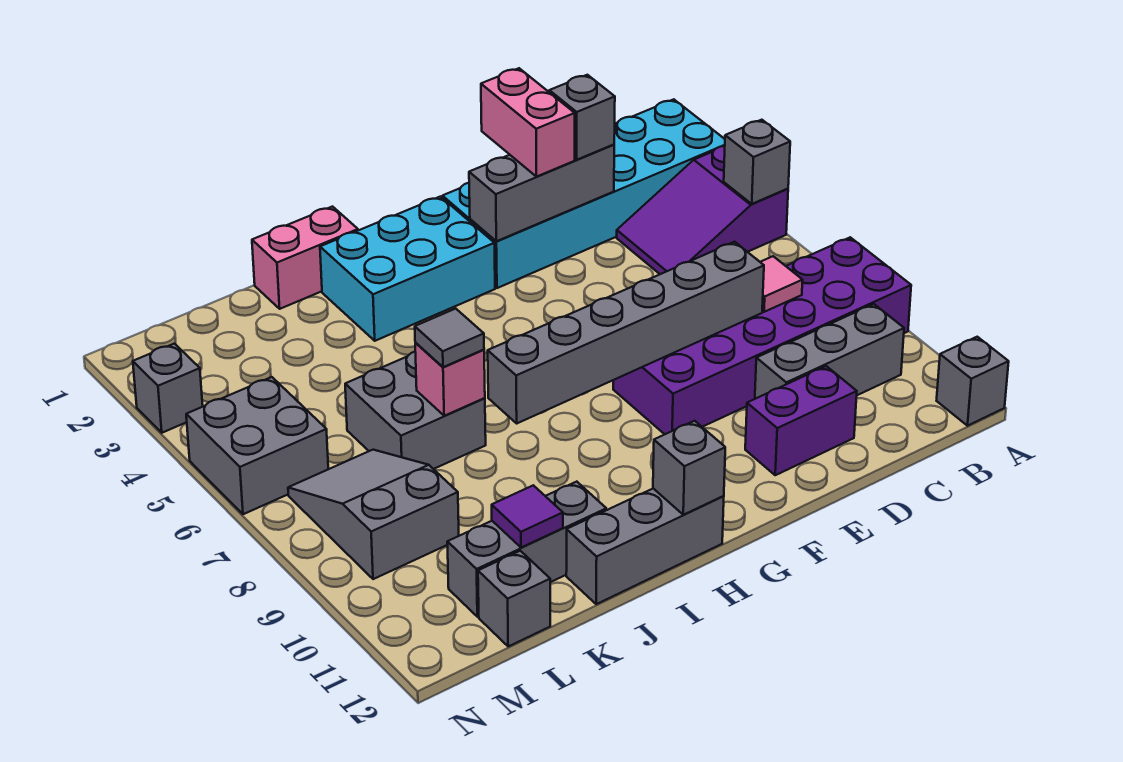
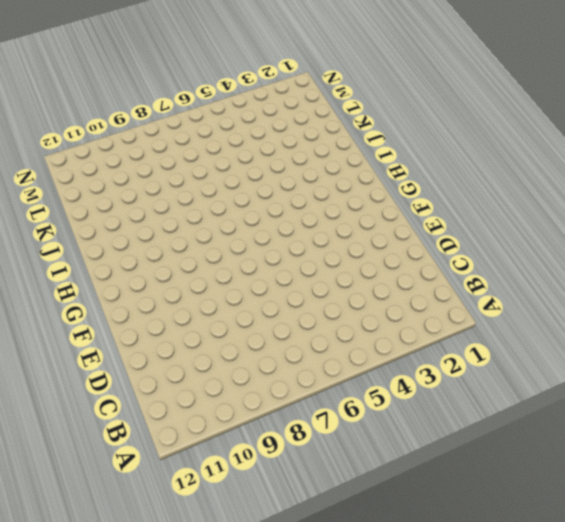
none -> cyan brick A2:F3 level 1
none -> purple slope A4:C5 level 1 top A
none -> purple brick A8:F9 level 1

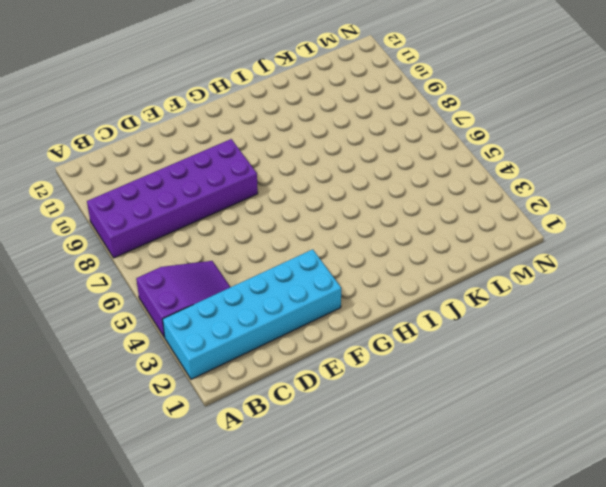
none -> grey brick A12 level 1
none -> grey brick B10:D10 level 1
none -> purple brick D11:E11 level 1

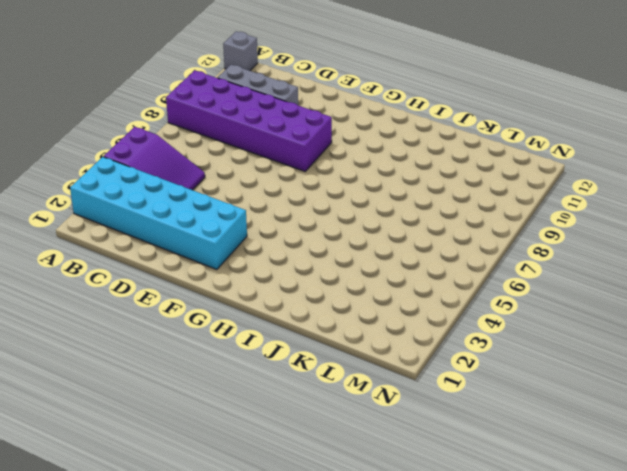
none -> purple brick D11:E11 level 1
none -> cyan brick G2:I3 level 1
none -> grey brick H12:J12 level 1

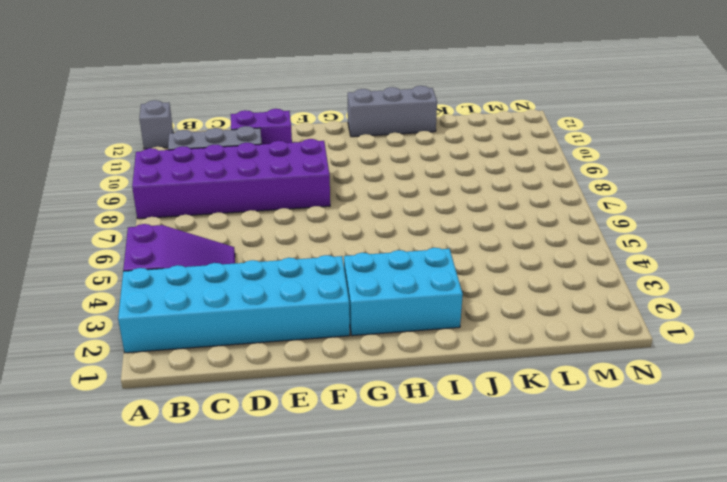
none -> pink brick I1:J1 level 1
none -> grey brick J6:K7 level 1
none -> grey brick J11:L11 level 1

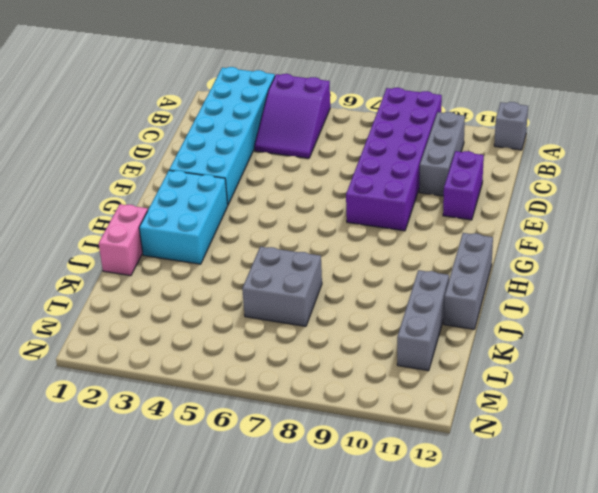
none -> grey slope L7:M9 level 1 top 9
none -> grey brick L12 level 1
none -> grey brick M5:N6 level 1

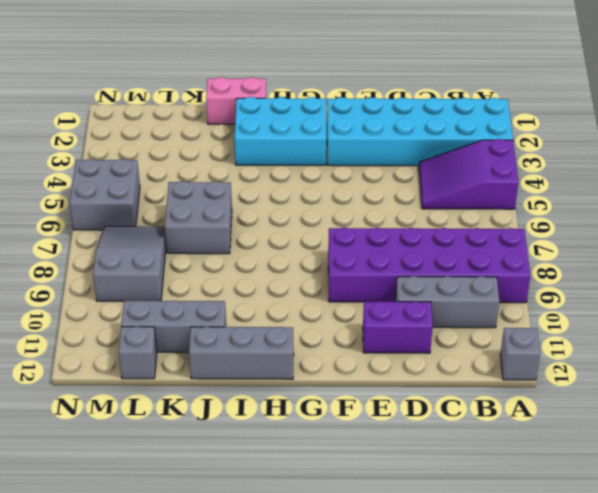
none -> grey brick N3 level 1
none -> grey brick A5 level 2
none -> pink tile C8 level 2

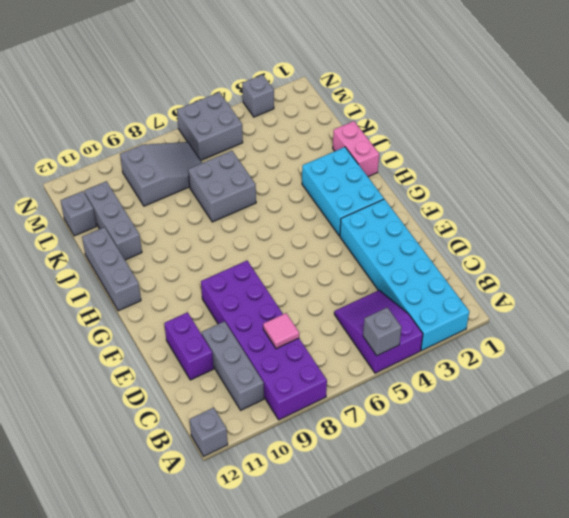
none -> grey brick D3:F3 level 2
none -> grey brick D8:I8 level 2
none -> grey brick H12 level 2

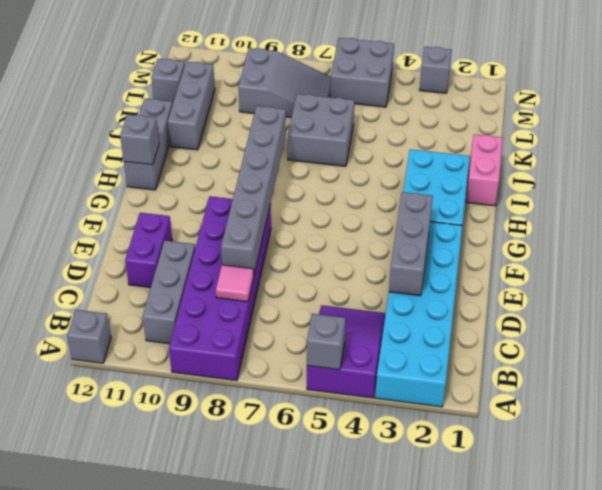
none -> pink brick J7 level 2
none -> purple tile K11 level 2
none -> grey brick D3 level 3

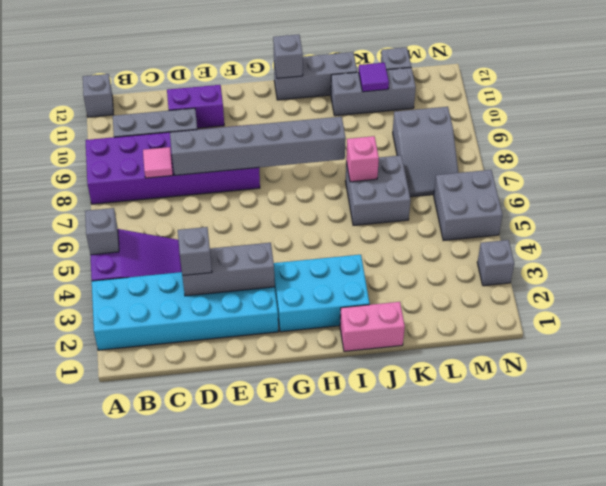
none -> pink brick E2:E3 level 3
none -> grey tile J7 level 3

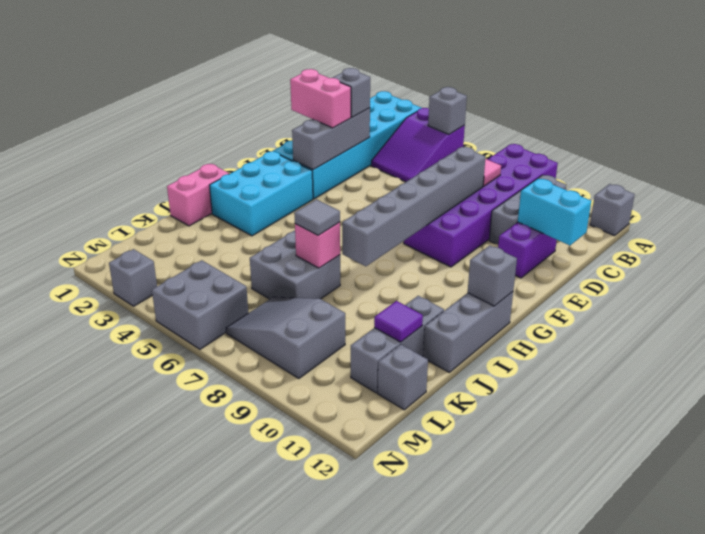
cyan brick D11:D12 level 2 -> none

